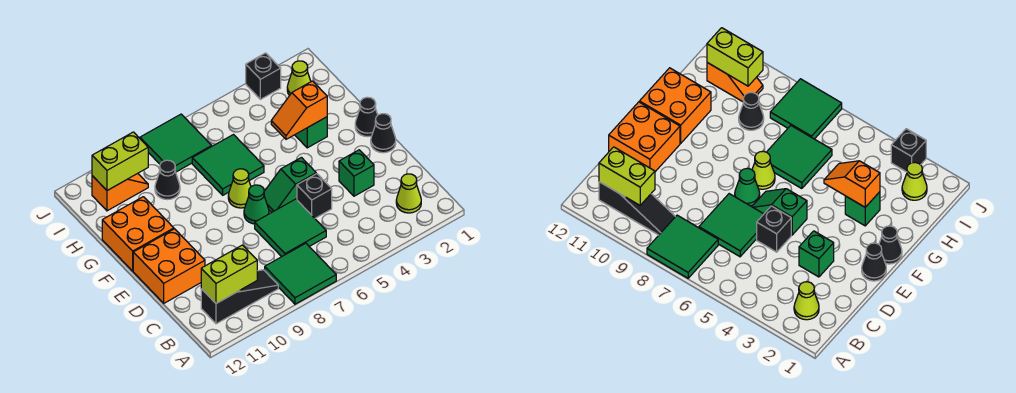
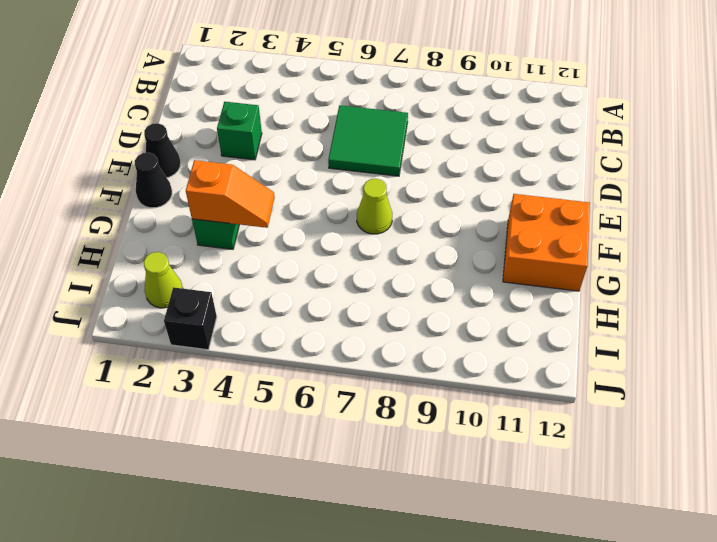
none -> green tile A7:B8 level 1
none -> lime cone B2 level 1
none -> black slope B9:B11 level 1 top 11

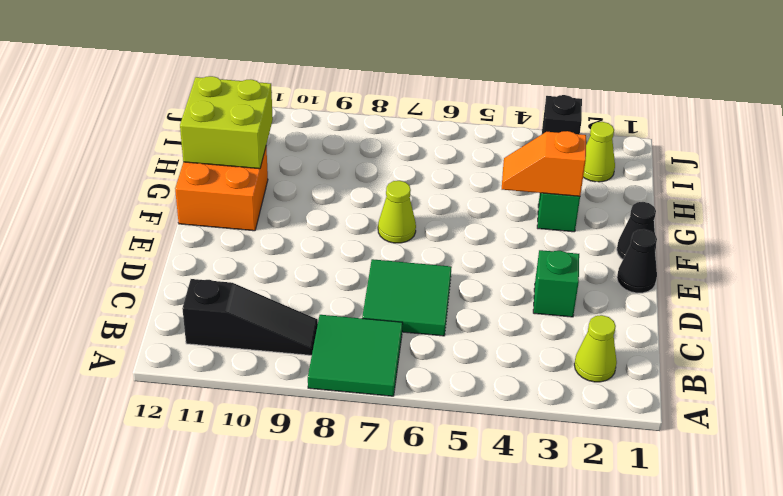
lime brick G11:H12 level 2 -> none
none -> black brick D5 level 1
none -> orange brick D11:E12 level 1
none -> green slope E5:E6 level 1 top 5

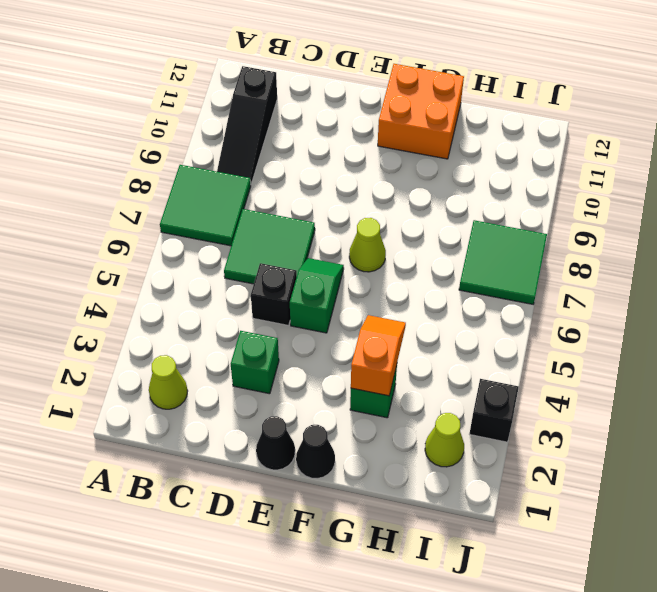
none -> orange brick D11:E12 level 1
none -> green cone E7 level 1
none -> green tile G6:H7 level 1

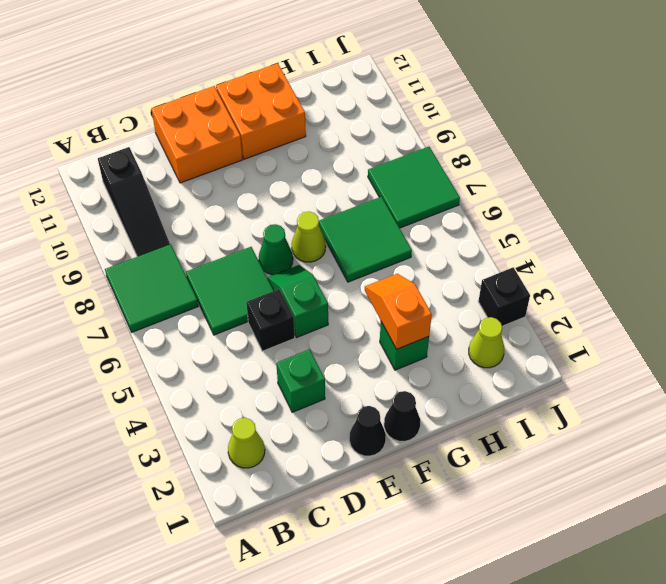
none -> black cone H9 level 1
none -> orange slope I10:I11 level 1 top 11
none -> lime brick B10:B11 level 2

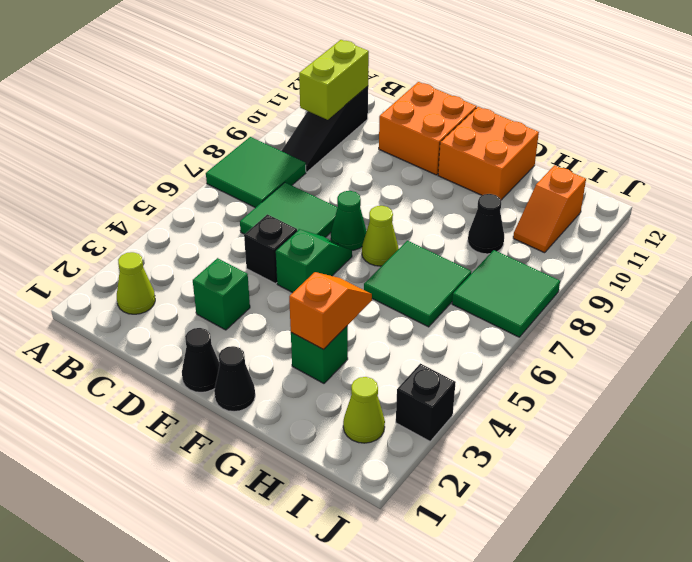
none -> lime brick I10:I11 level 2

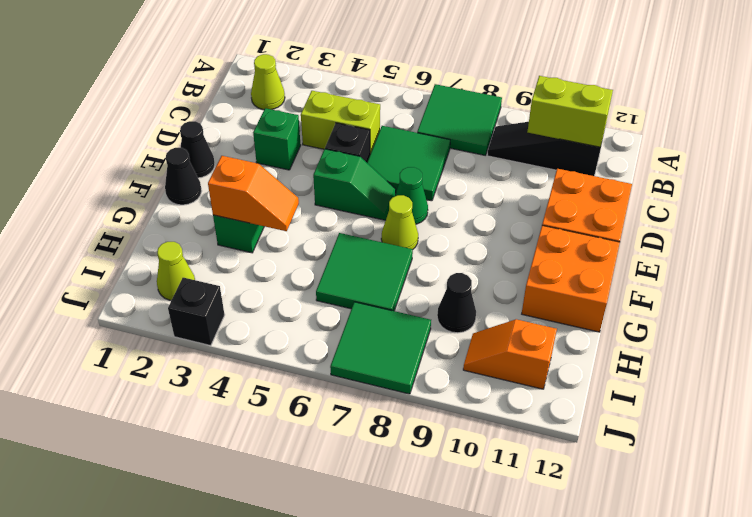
lime brick C4:C5 level 1 -> lime brick I10:I11 level 2

